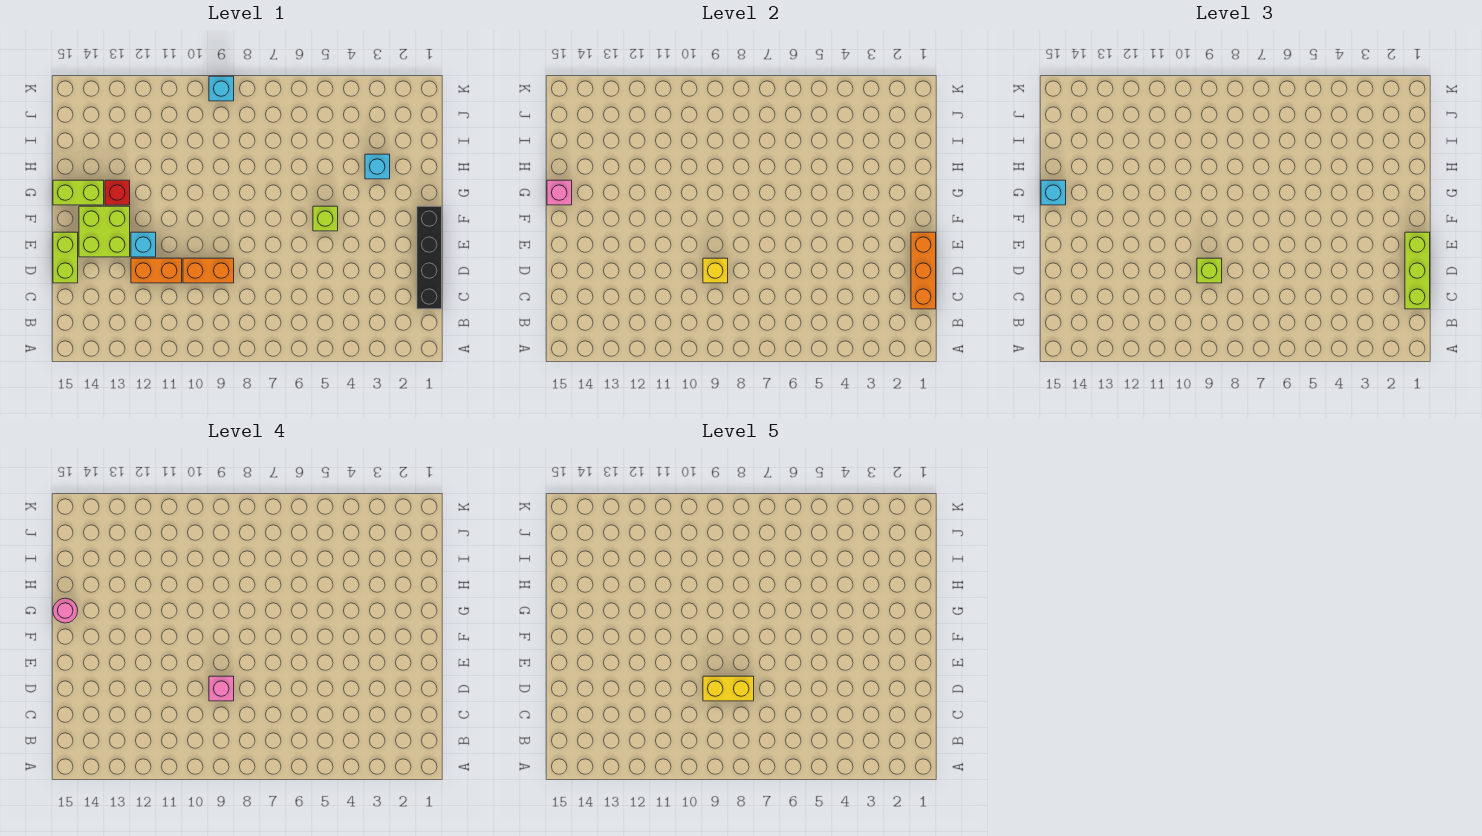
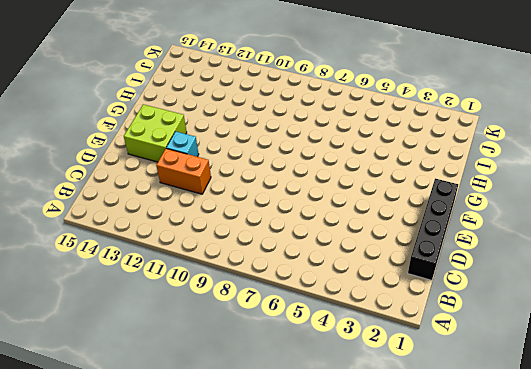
none -> orange brick D9:D10 level 1
none -> lime brick D15:E15 level 1
none -> lime brick F5 level 1

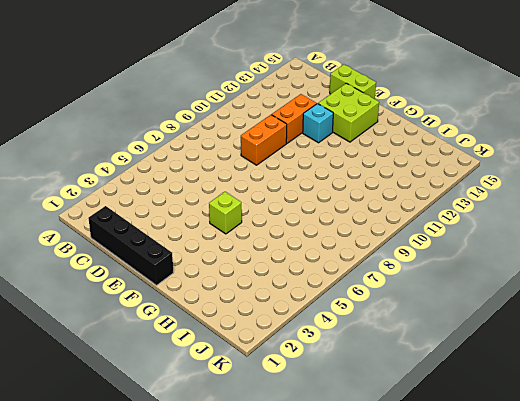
none -> red brick G13 level 1
none -> lime brick G14:G15 level 1
none -> cyan brick H3 level 1

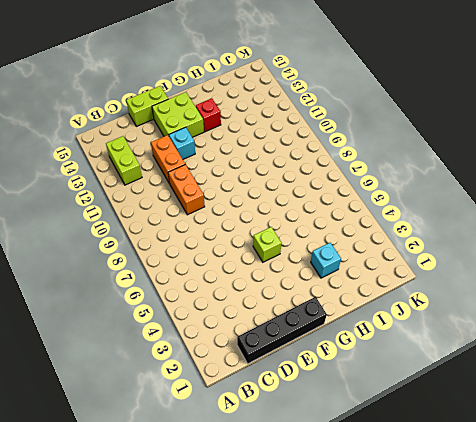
lime brick B12:B13 level 1 -> lime brick G14:G15 level 1
none -> cyan brick K9 level 1
none -> orange brick C1:E1 level 2
none -> yellow brick D9 level 2

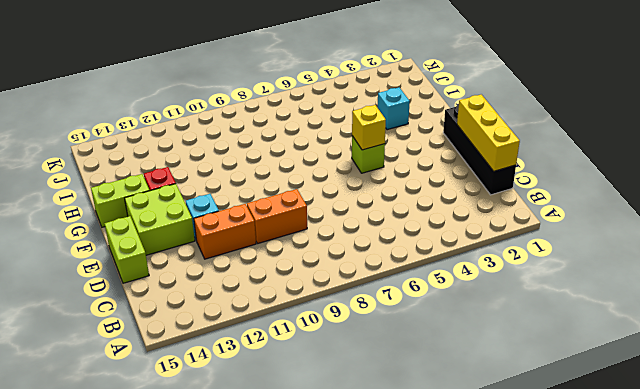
yellow brick C1:E1 level 2 -> orange brick C1:E1 level 2
yellow brick F5 level 2 -> yellow brick D9 level 2
none -> cyan brick K9 level 1
none -> pink brick G15 level 2
none -> lime brick C1:E1 level 3

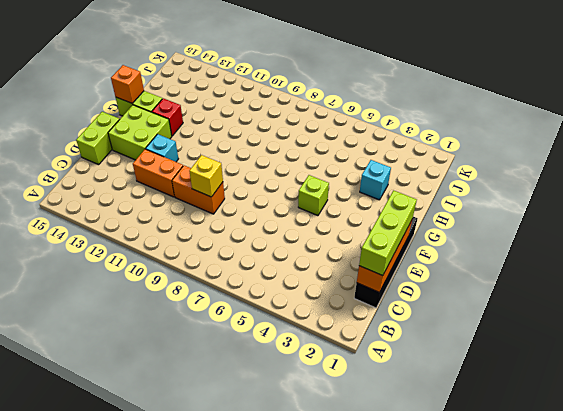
orange brick G15 level 2 -> pink brick G15 level 2
none -> cyan brick K9 level 1
none -> lime brick D9 level 3
none -> cyan brick G15 level 3

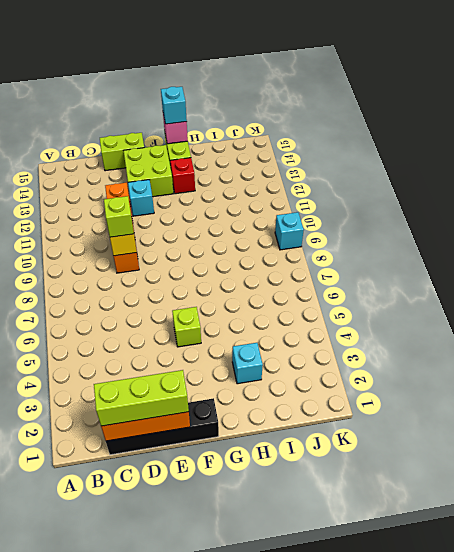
none -> pink brick D9 level 4
none -> pink round brick G15 level 4
none -> yellow brick D8:D9 level 5

